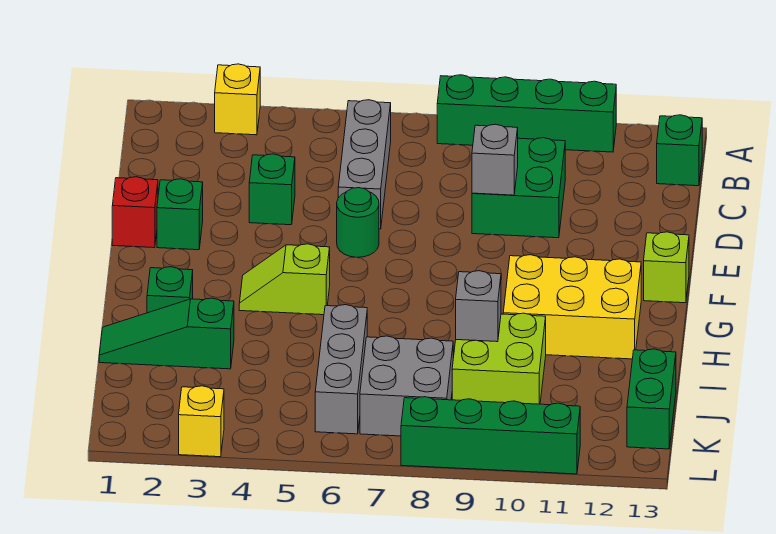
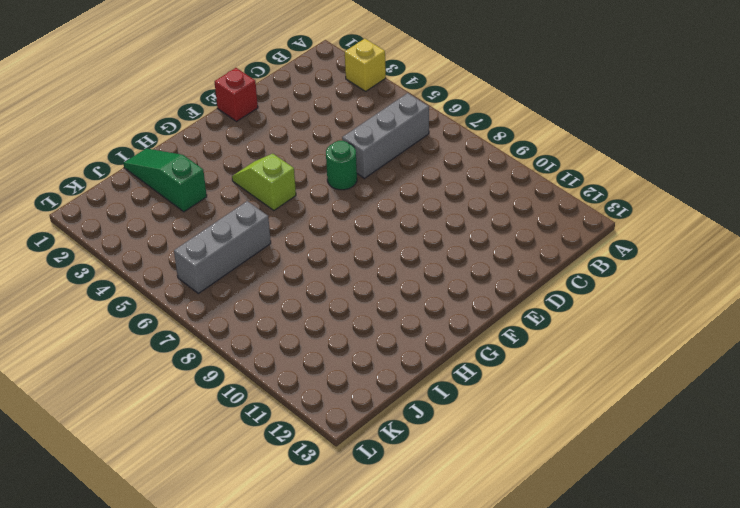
none -> green brick A8:A11 level 1
none -> green brick B13 level 1
none -> green brick C9:D10 level 1

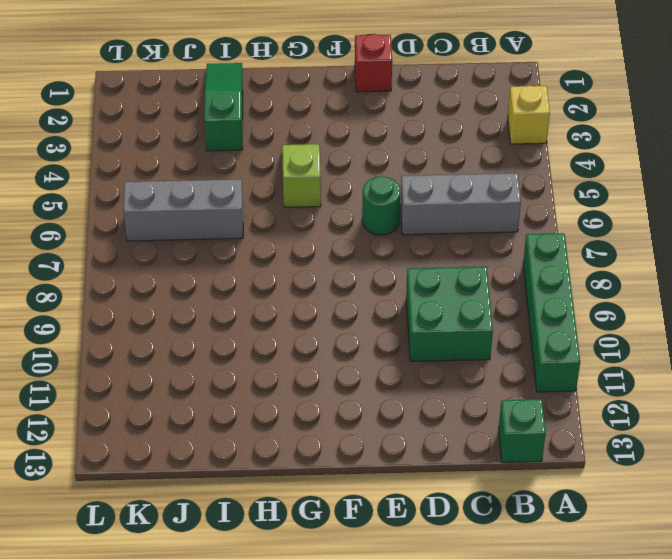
none -> green brick D4 level 1
none -> green brick E2 level 1
none -> lime brick F13 level 1

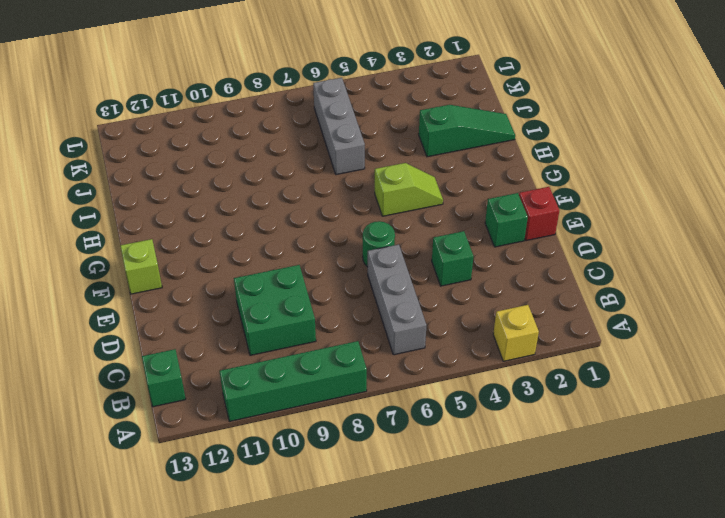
none -> yellow brick G10:H12 level 1
none -> green brick H2 level 1
none -> lime brick I9:J10 level 1

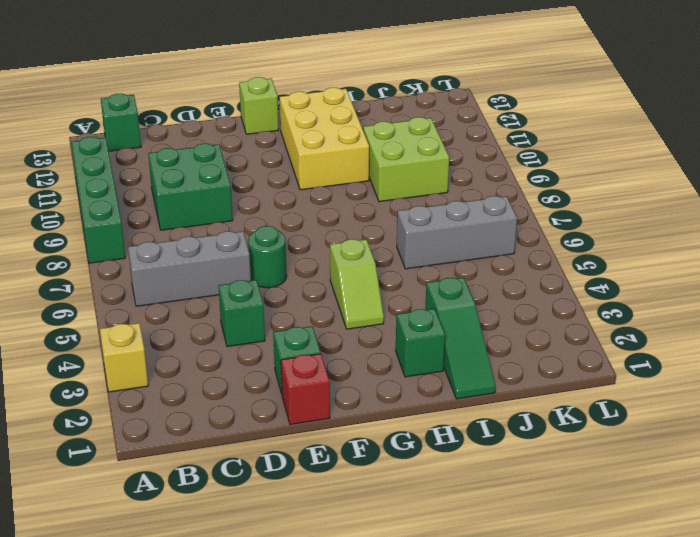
none -> grey brick J7:K8 level 1
none -> green brick J13:K13 level 1
none -> yellow brick L3 level 1

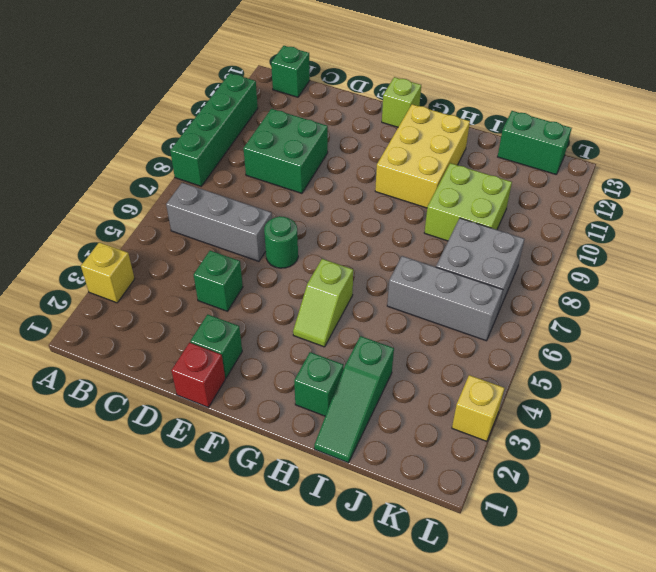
none -> green brick L8:L11 level 1
none -> grey brick D9 level 2
none -> grey brick I9 level 2

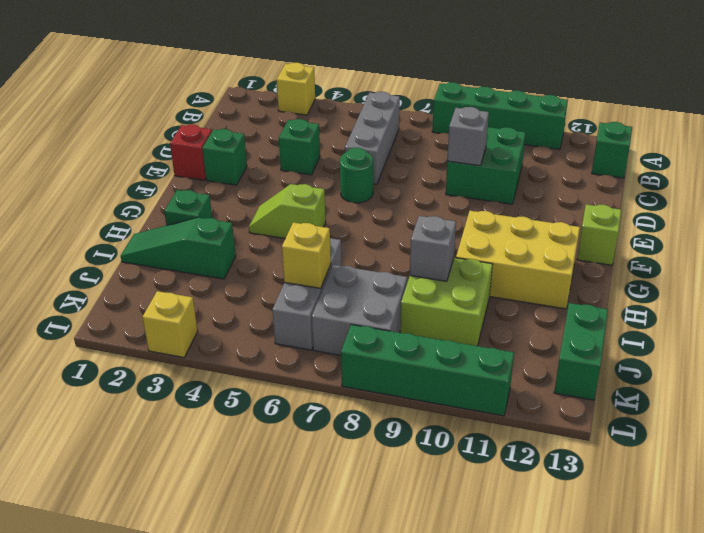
yellow brick J6 level 2 -> none

